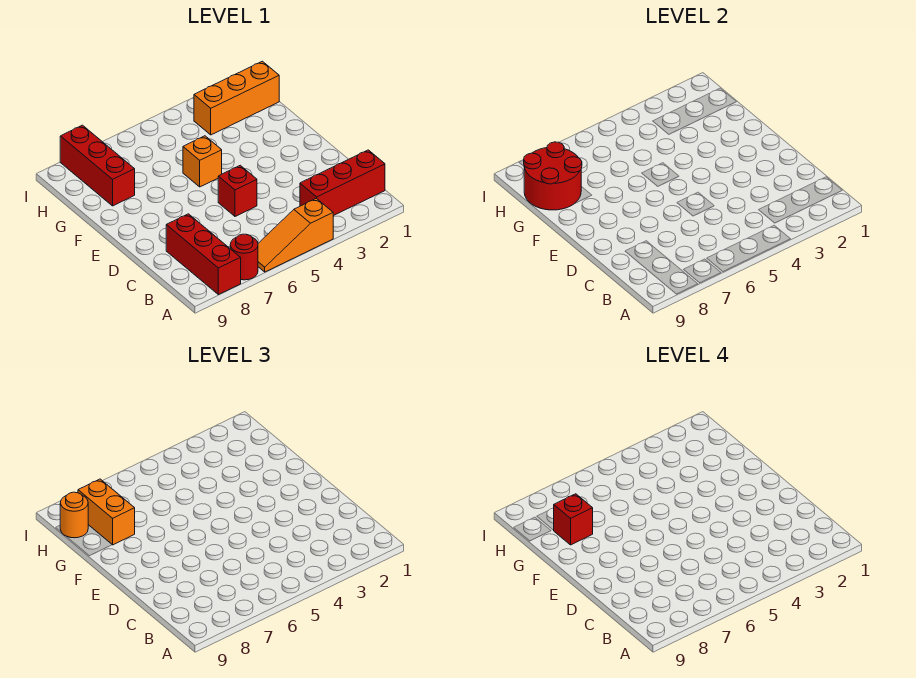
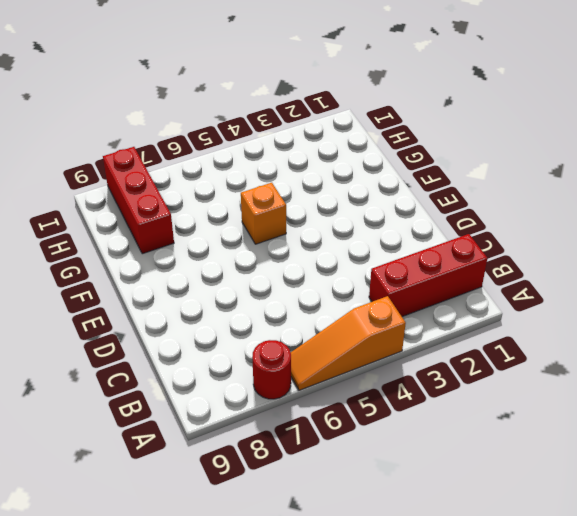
none -> red brick A8:C8 level 1
none -> red brick D5 level 1
none -> orange brick H1:H3 level 1

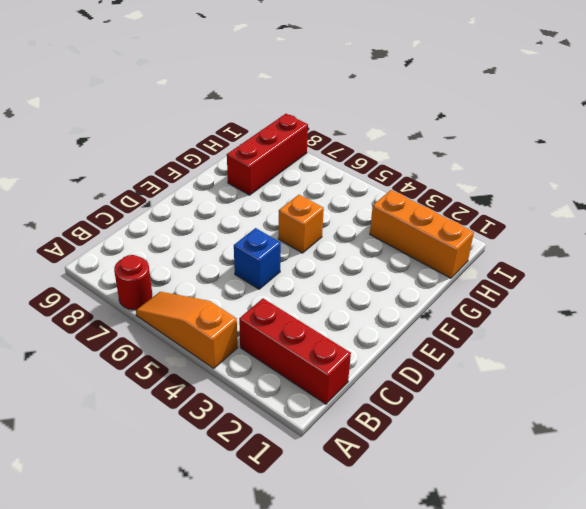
blue brick D5 level 1 -> red brick D5 level 1
none -> red brick A8:C8 level 1
none -> red round brick G8:H9 level 2
none -> orange brick G8:H8 level 3

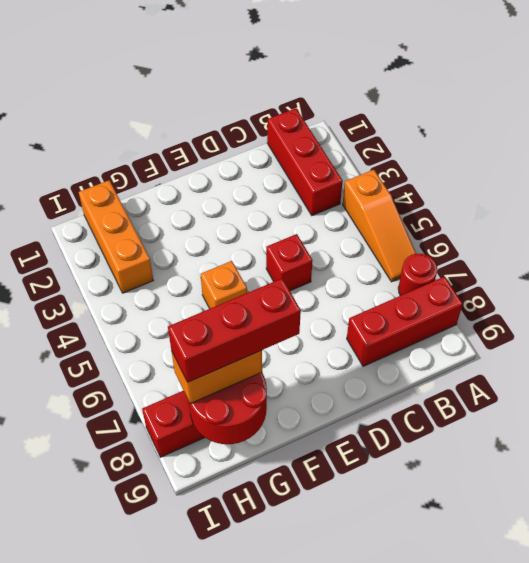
red brick F8:H8 level 4 -> red brick G8 level 4
none -> orange round brick H9 level 3

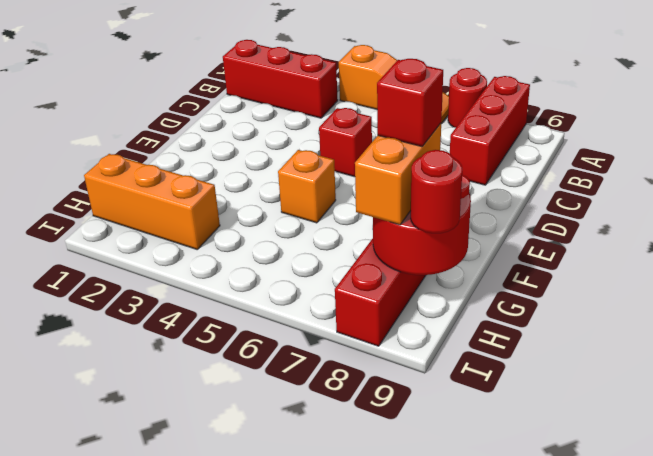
red round brick H9 level 3 -> orange round brick H9 level 3

